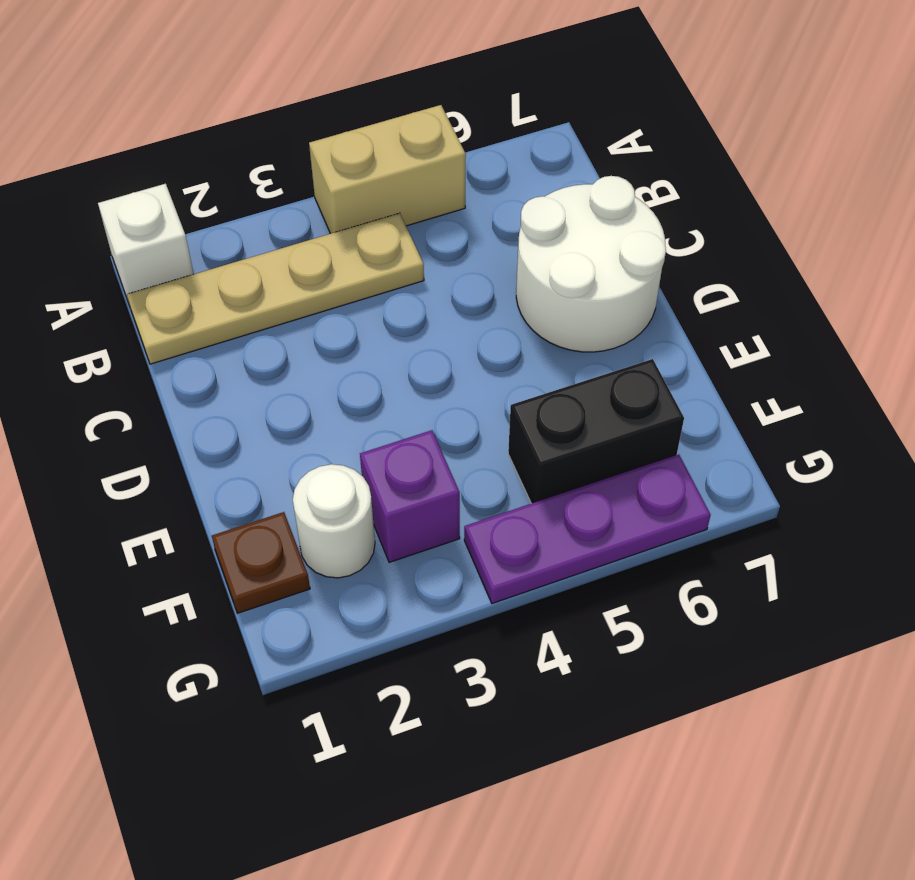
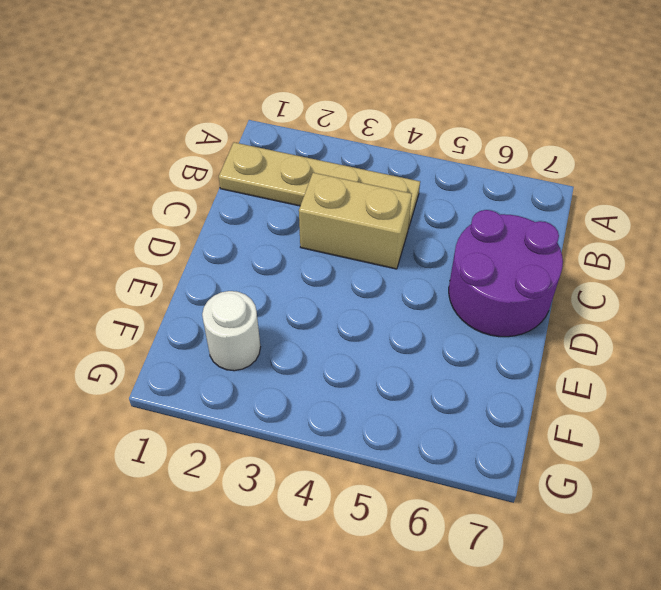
tan brick C3:C4 level 1 -> tan brick A4:A5 level 1
purple round brick C6:D7 level 1 -> white round brick C6:D7 level 1
none -> white brick A1 level 1
none -> brown plate F1 level 1

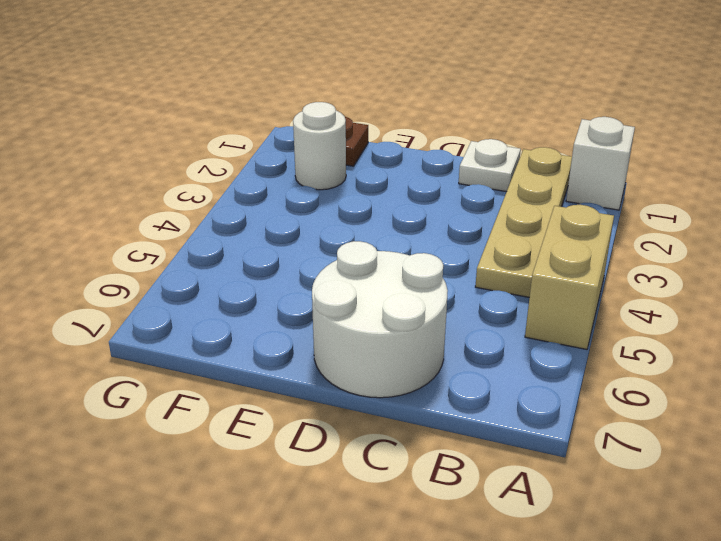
white plate C1 level 1 -> none
none -> purple brick F3 level 1
none -> black brick F5:F6 level 1

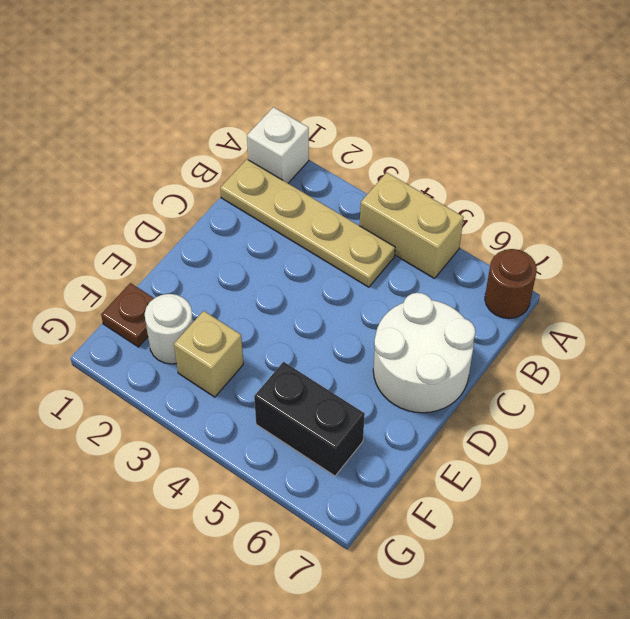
brown round brick A7 level 1 -> none
tan brick F3 level 1 -> purple brick F3 level 1
none -> purple plate G4:G6 level 1

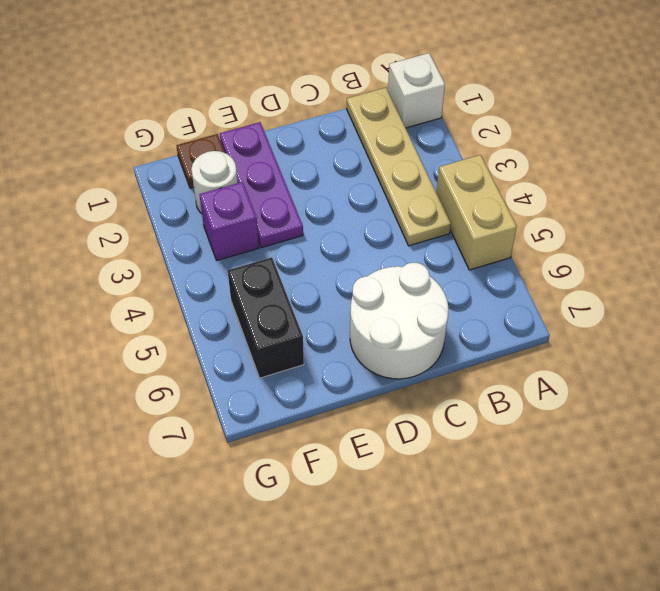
purple plate E1:E3 level 1 -> purple plate G4:G6 level 1

